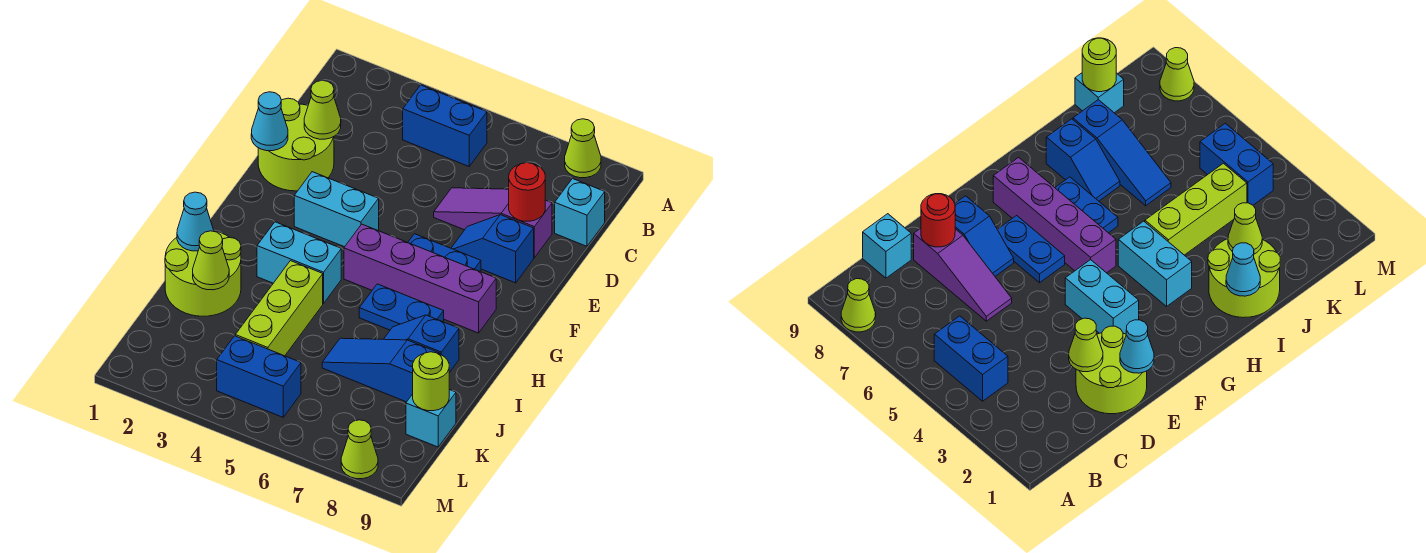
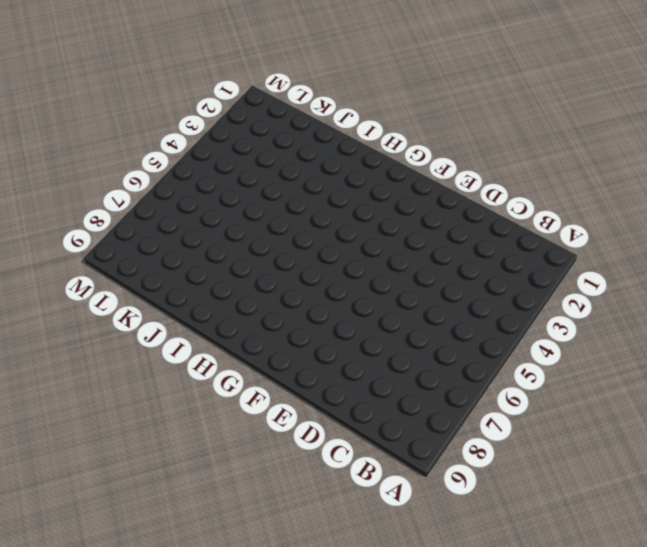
none -> lime cone A8 level 1
none -> blue brick B4:B5 level 1
none -> cyan brick C9 level 1

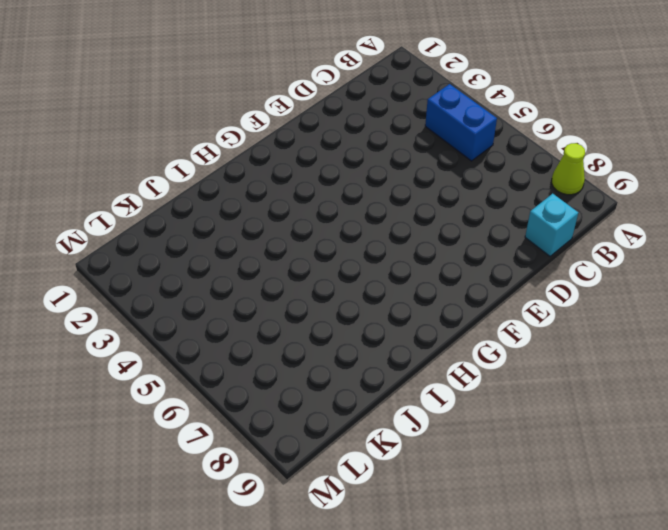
none -> lime round brick D1:E2 level 1
none -> purple slope D6:D8 level 1 top 8
none -> blue slope E7:E8 level 1 top 8

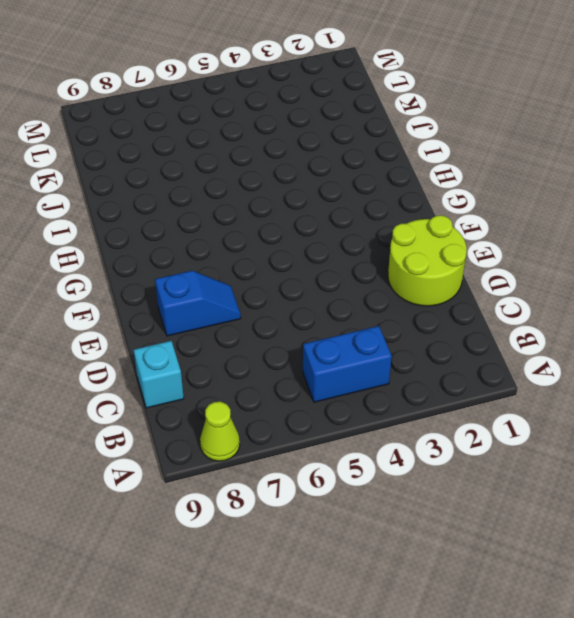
none -> purple slope D6:D8 level 1 top 8
none -> cyan brick F3:F4 level 1
none -> blue plate F6:F7 level 1

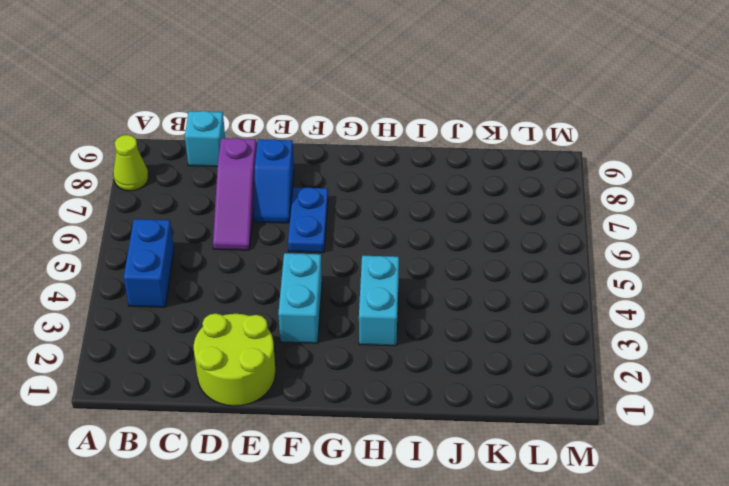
none -> purple brick G5:G8 level 1
none -> blue plate H6:H7 level 1
none -> lime round brick I1:J2 level 1

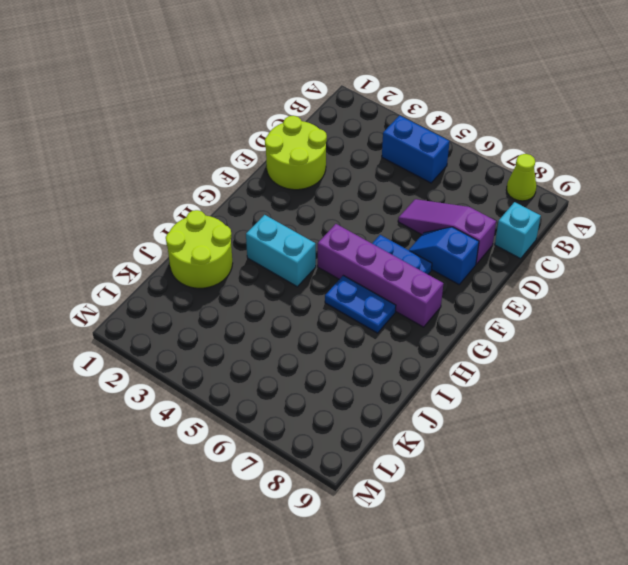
none -> cyan brick F3:F4 level 1
none -> lime brick I4:K4 level 1
none -> blue slope I7:I8 level 1 top 8

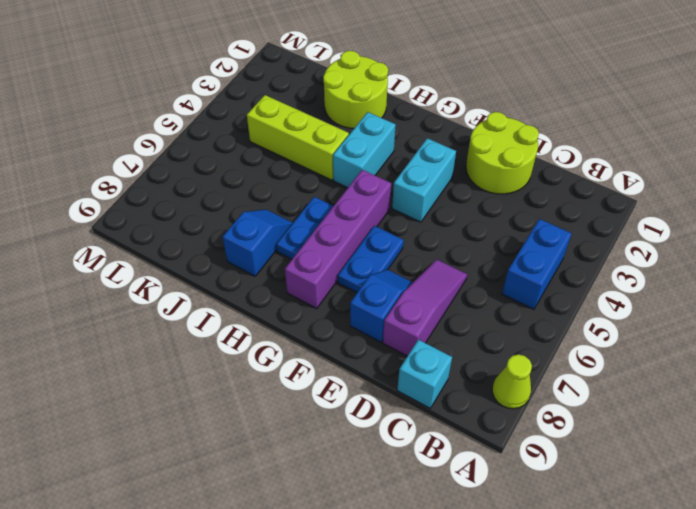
none -> blue slope J6:J8 level 1 top 8
none -> cyan brick K9 level 1
none -> blue brick L4:L5 level 1

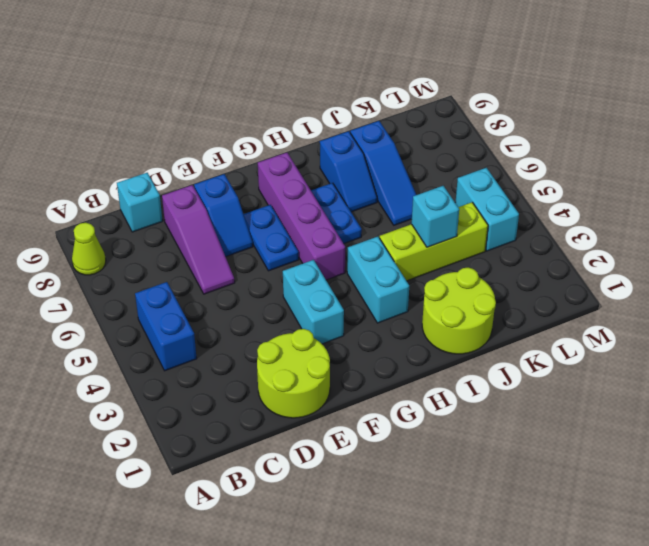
cyan brick J4 level 2 -> cyan brick K9 level 1
cyan brick L4:L5 level 1 -> blue brick L4:L5 level 1
none -> lime cone M8 level 1
none -> lime cone D2 level 2
none -> red round brick D8 level 2

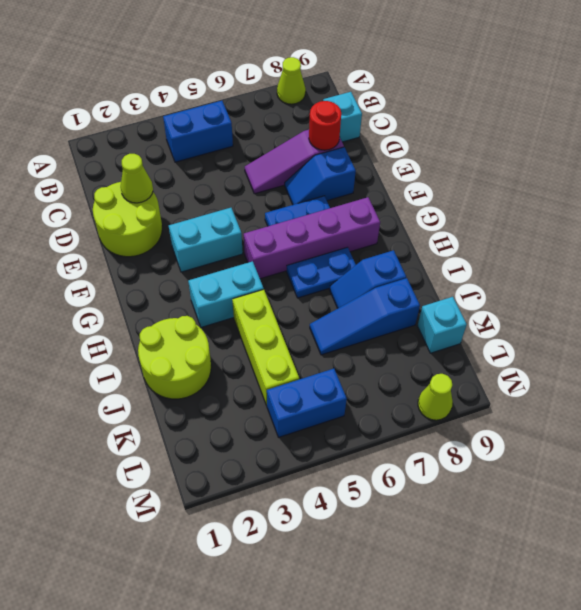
none -> cyan cone E1 level 2
none -> cyan cone I1 level 2
none -> lime cone J2 level 2

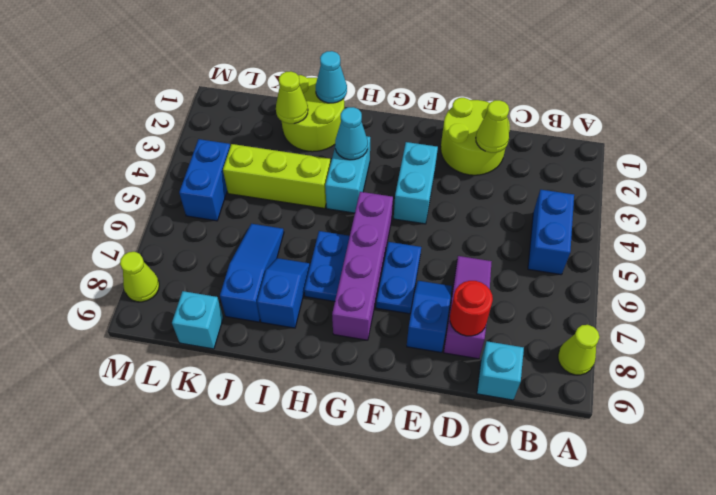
cyan cone H3 level 2 -> cyan cone E1 level 2
none -> lime round brick K9 level 2

